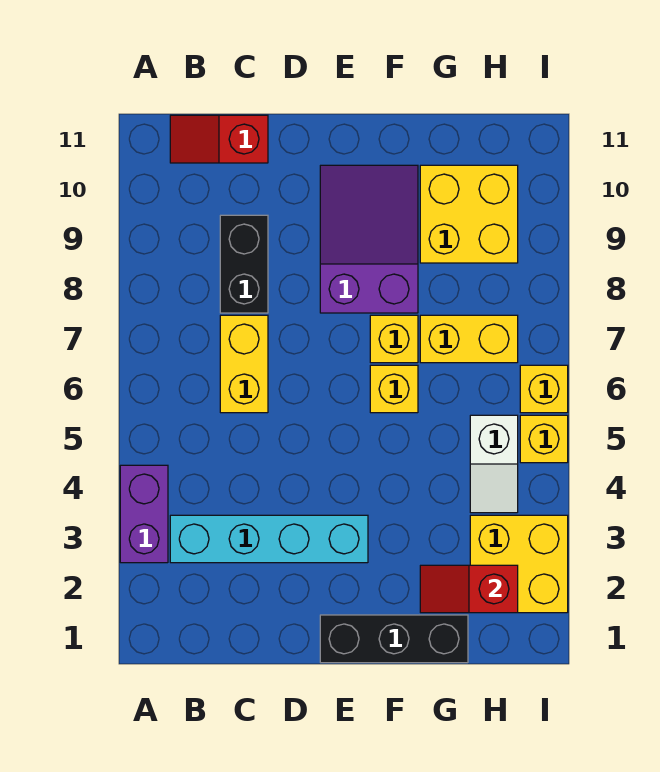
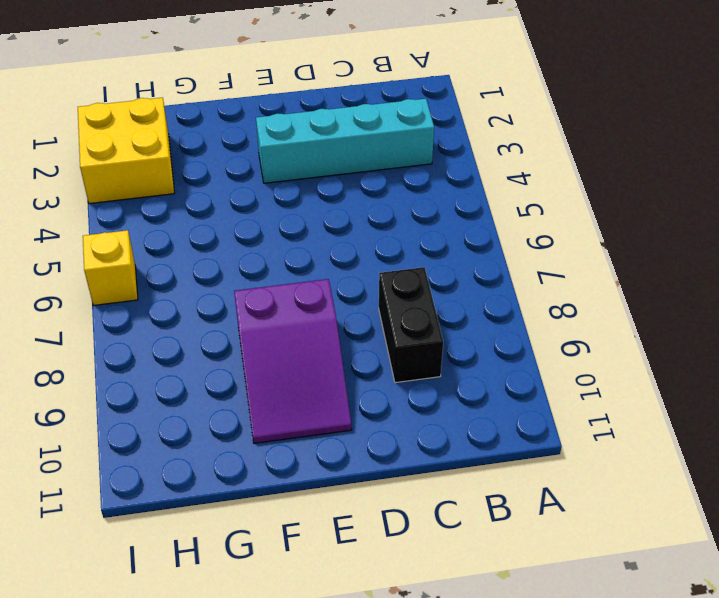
none -> purple brick A3:A4 level 1
none -> red slope B11:C11 level 1 top C
none -> yellow brick C6:C7 level 1

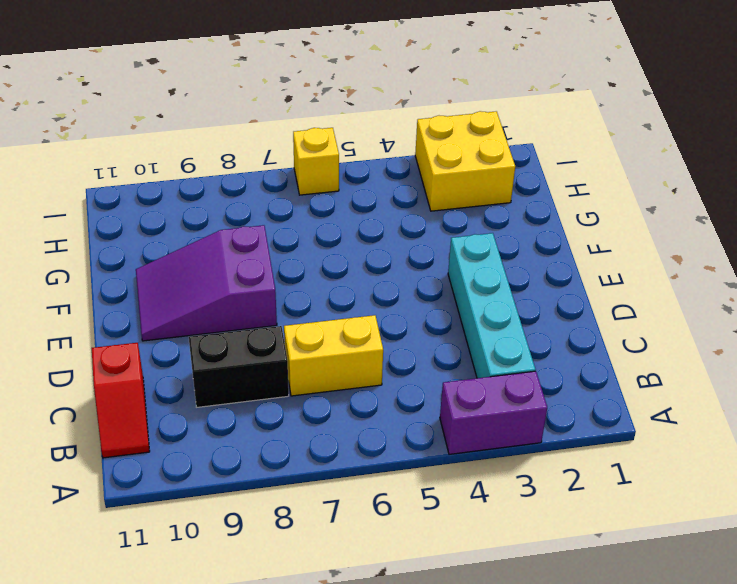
none -> black brick E1:G1 level 1
none -> yellow brick F6 level 1
none -> yellow brick F7 level 1

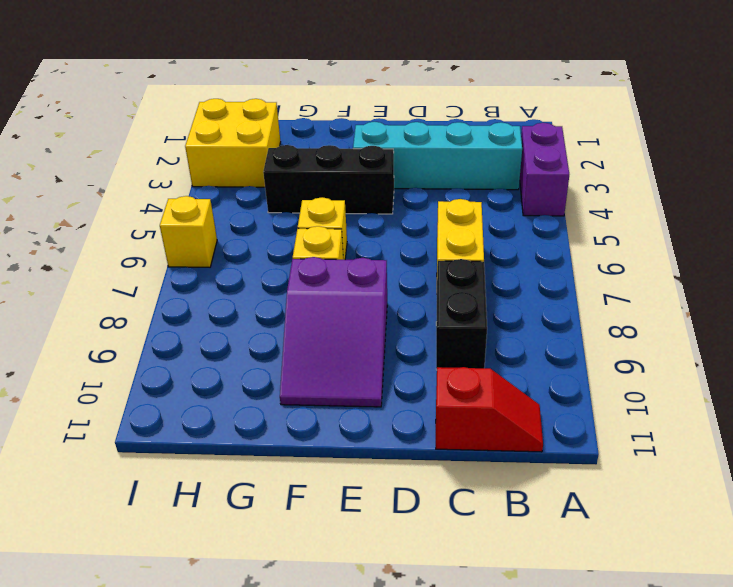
black brick E4:G4 level 1 -> black brick E1:G1 level 1
none -> yellow brick G7:H7 level 1
none -> yellow brick G9:H10 level 1
none -> white slope H4:H5 level 1 top 5

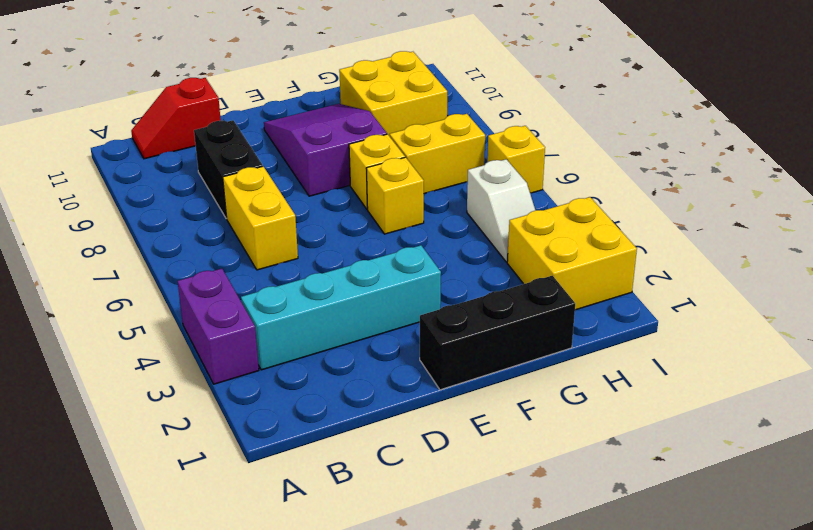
none -> yellow brick I5 level 1
none -> red slope G2:H2 level 2 top H

